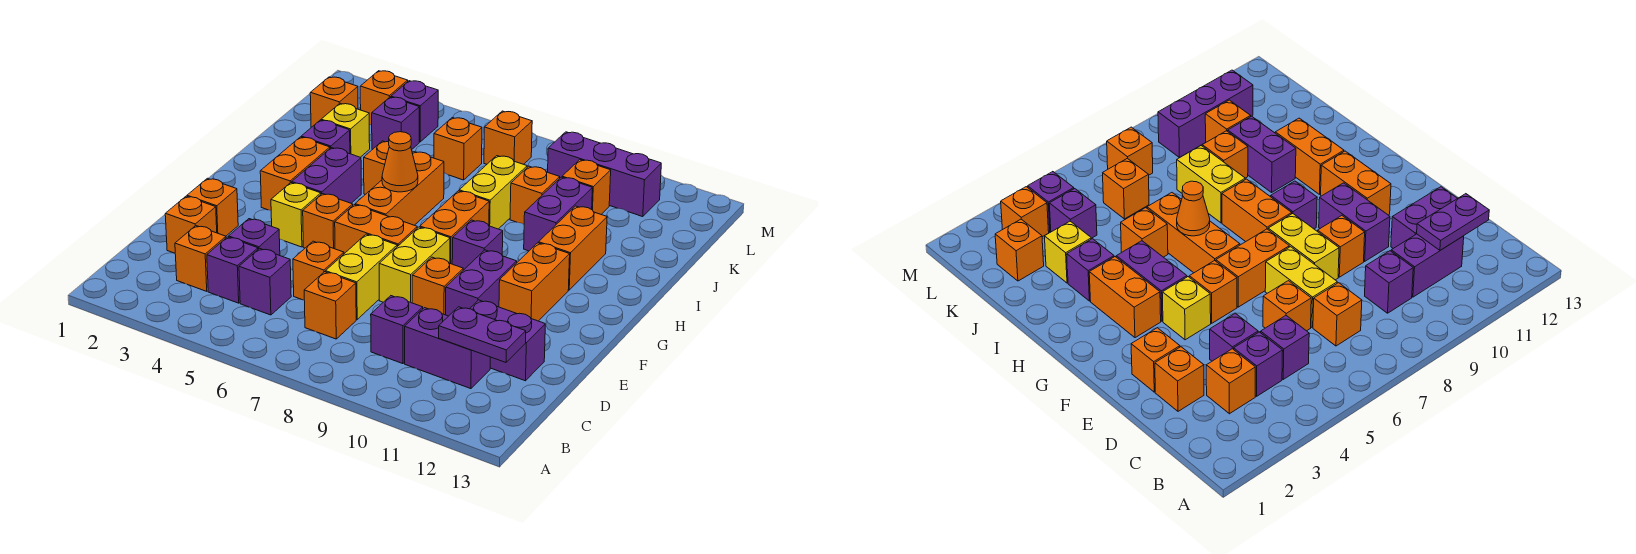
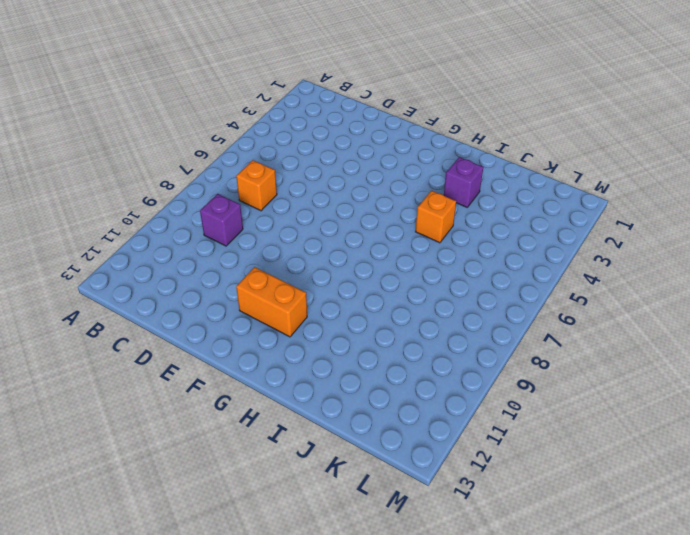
none -> orange brick C3 level 1
none -> purple brick C4 level 1
none -> purple brick C5 level 1
none -> purple brick C10:C11 level 1

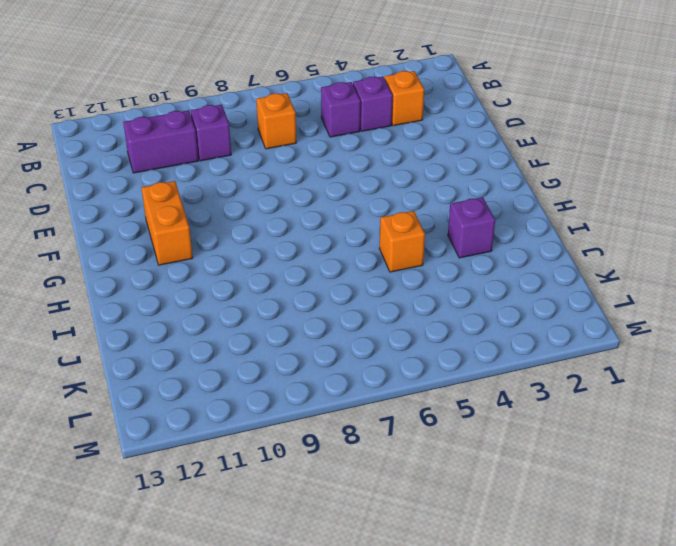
none -> orange brick D2 level 1
none -> purple brick D4 level 1
none -> orange brick D6 level 1
none -> yellow brick D7:E7 level 1

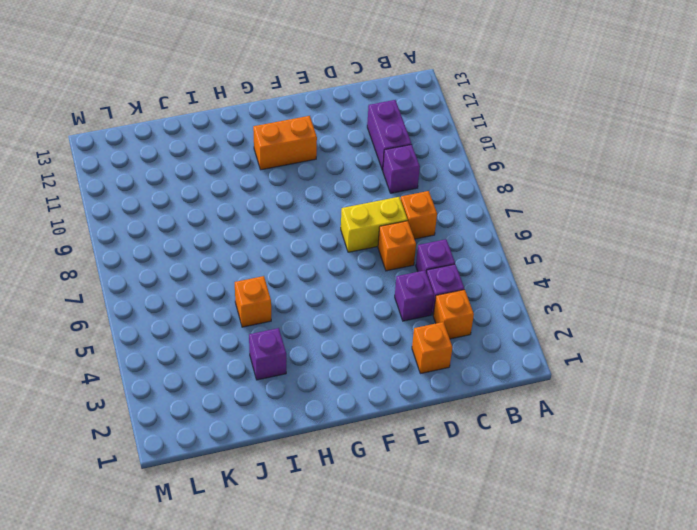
none -> purple brick D11:D12 level 1
none -> orange brick E2 level 1
none -> yellow brick E8:F8 level 1
none -> orange brick E9 level 1

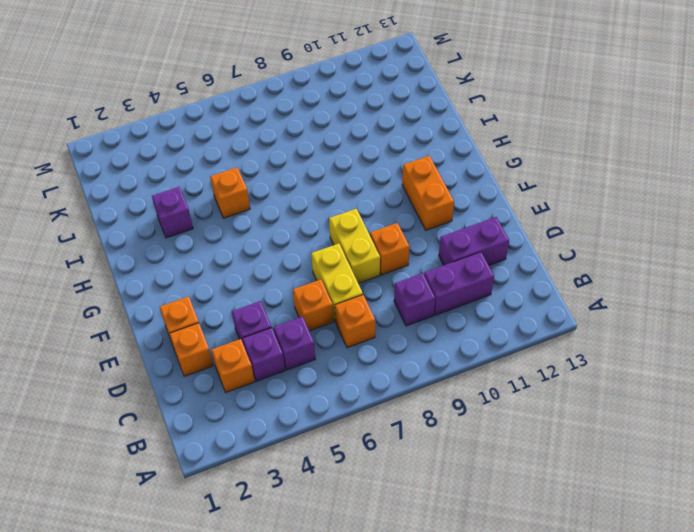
none -> purple brick E10:F10 level 1
none -> yellow brick F4 level 1
none -> orange brick F5 level 1
none -> orange brick F6:F7 level 1

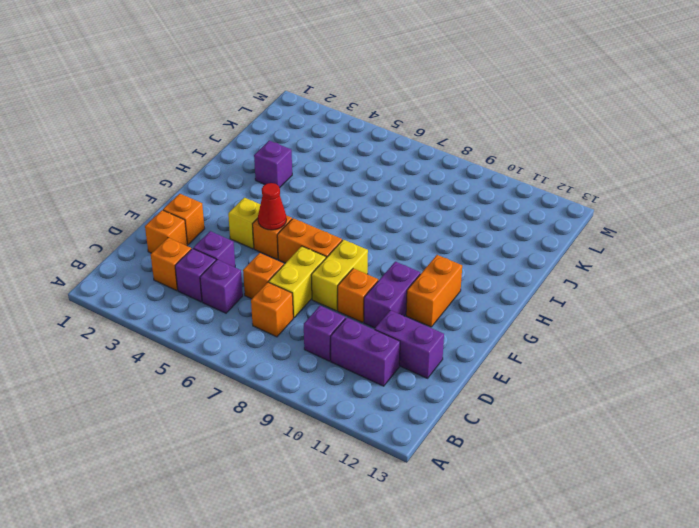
red cone F5 level 2 -> none
none -> orange brick G3:H3 level 1
none -> purple brick G4:H4 level 1
none -> orange brick G6:I6 level 1
none -> orange brick G8:H8 level 1

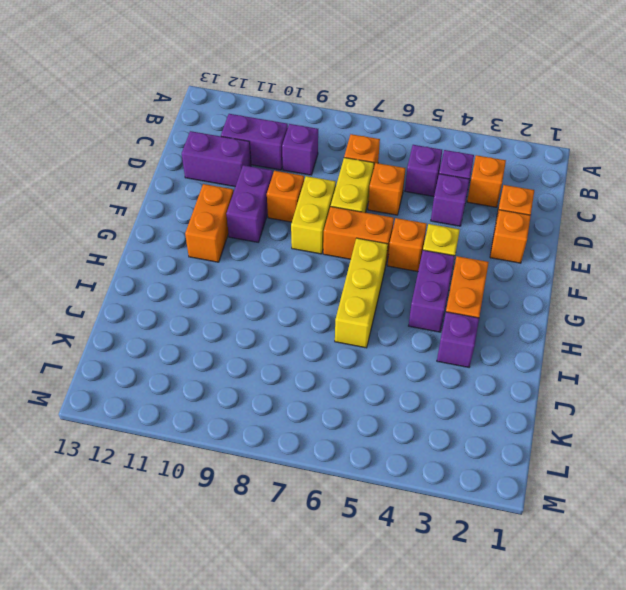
yellow brick G6:I6 level 1 -> orange brick G6:I6 level 1
none -> orange brick G8:H8 level 1
none -> purple brick G9 level 1
none -> orange brick H11:I11 level 1
none -> orange brick I5 level 1

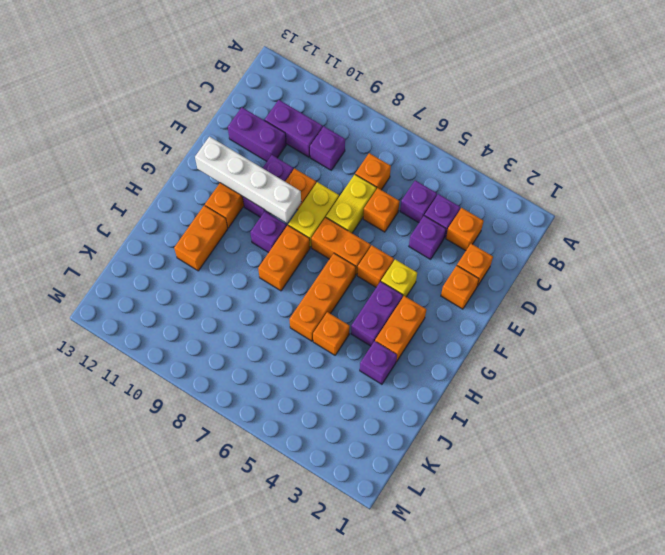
white brick F9:F12 level 2 -> none
none -> yellow brick I8:J8 level 1
none -> purple brick I10:J10 level 1
none -> yellow brick J3 level 1
none -> orange brick J9 level 1

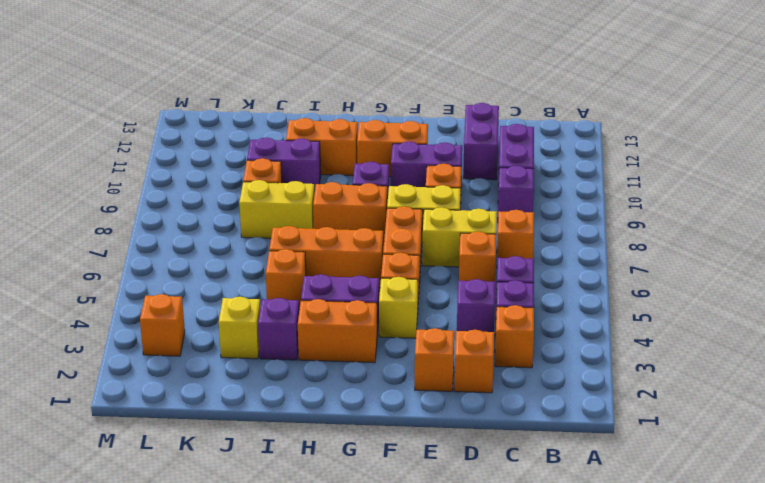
none -> orange brick K2 level 1
none -> purple brick K4 level 1
none -> orange brick K6 level 1
none -> orange brick K10 level 1

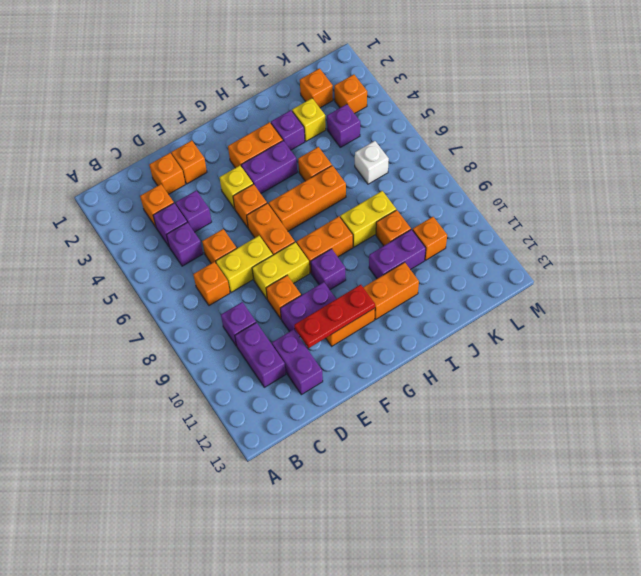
red plate E11:G11 level 2 -> none
white brick K6 level 1 -> orange brick K6 level 1
none -> purple brick L4 level 1
none -> orange brick L7 level 1
none -> purple brick L9:L11 level 1
none -> purple plate C11:C12 level 2

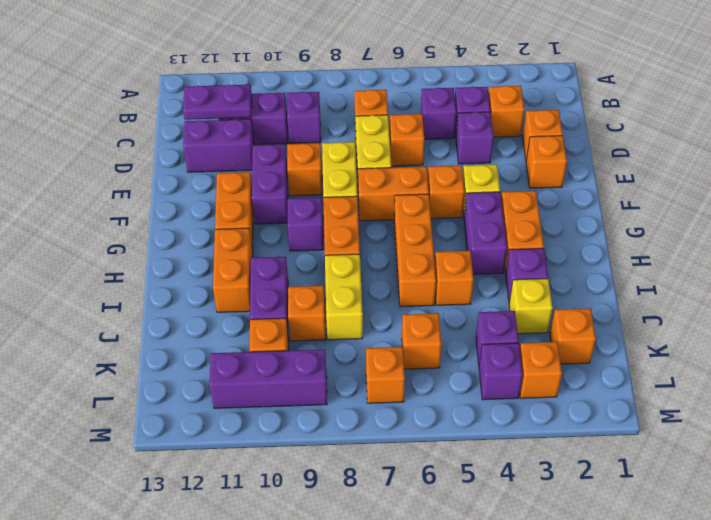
none -> orange cone H6 level 2

